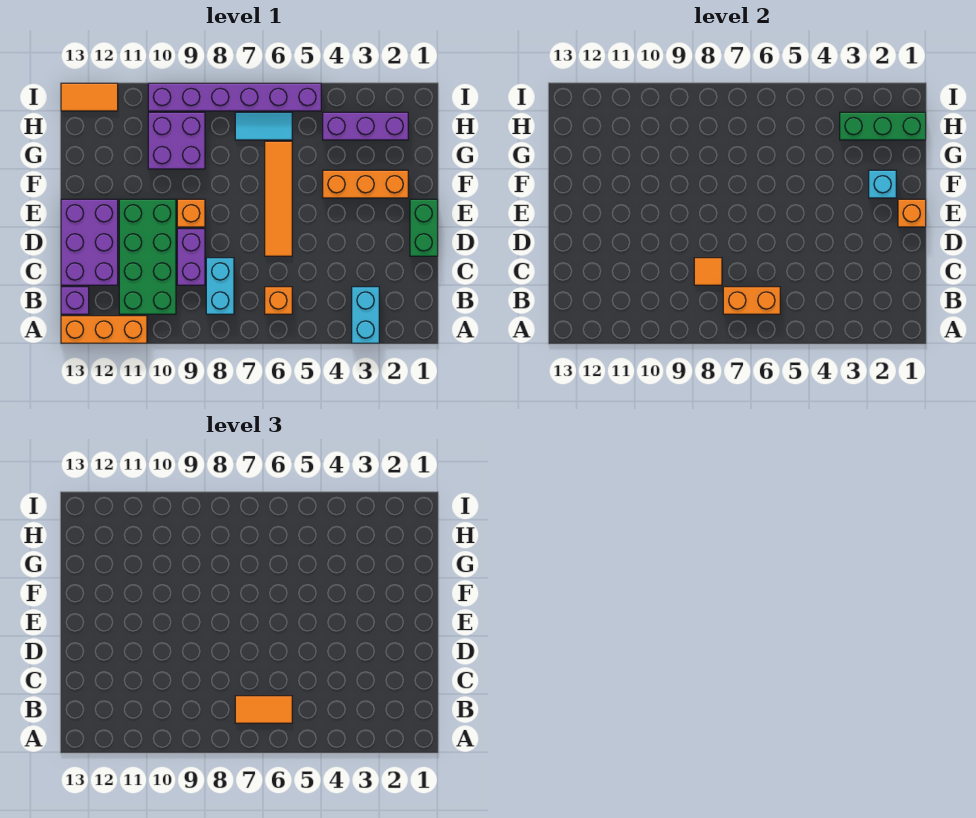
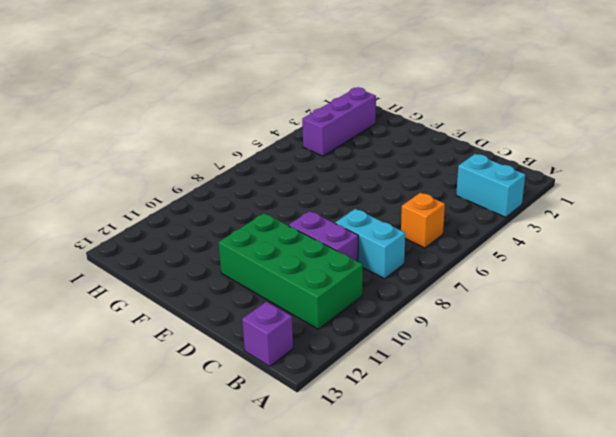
none -> orange brick A11:A13 level 1
none -> purple brick C12:E13 level 1
none -> green brick D1:E1 level 1

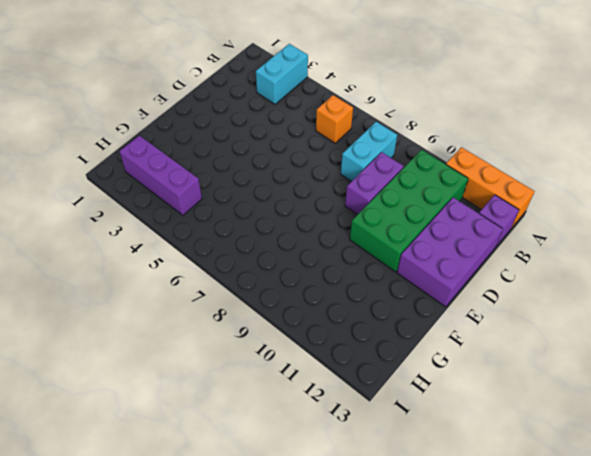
none -> green brick D1:E1 level 1
none -> orange tile D6:G6 level 1
none -> orange brick E9 level 1

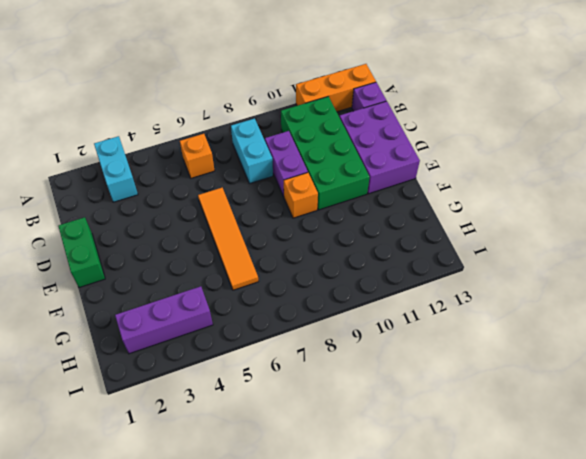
none -> orange brick F2:F4 level 1
none -> purple brick G9:H10 level 1
none -> cyan tile H6:H7 level 1

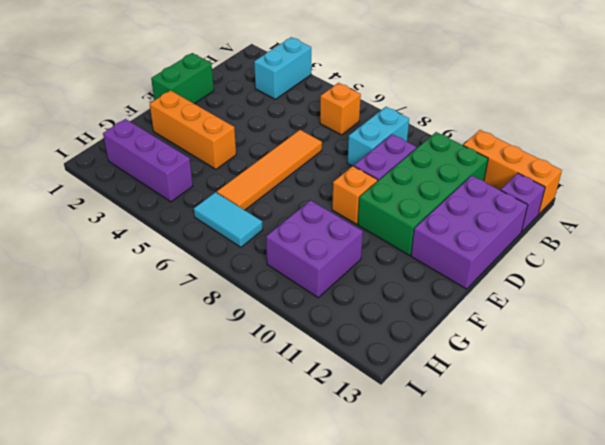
none -> purple brick I5:I10 level 1
none -> orange tile I12:I13 level 1
none -> orange brick B6:B7 level 2

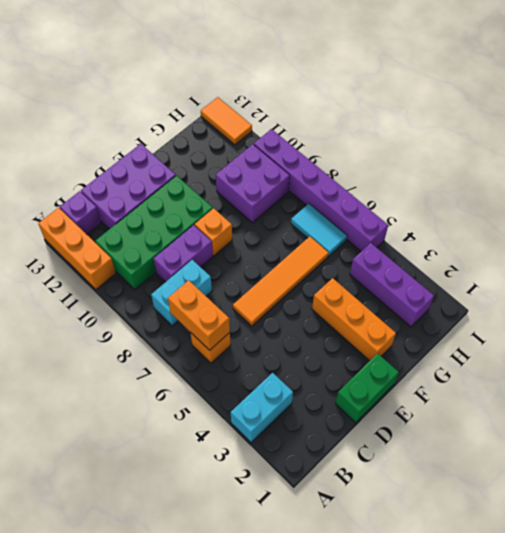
none -> orange tile C8 level 2
none -> orange brick E1 level 2
none -> cyan brick F2 level 2

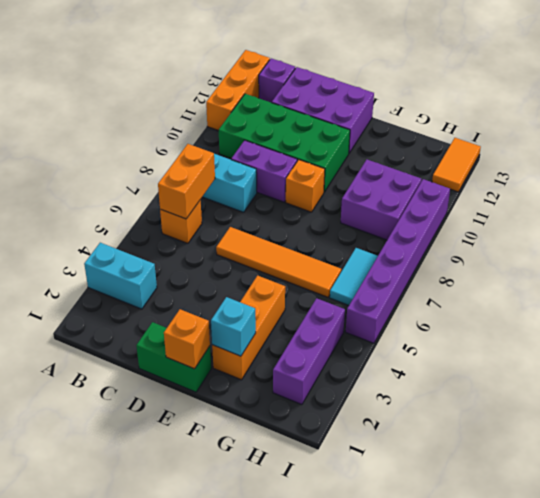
none -> orange tile C8 level 2
none -> green brick H1:H3 level 2
none -> orange tile B6:B7 level 3

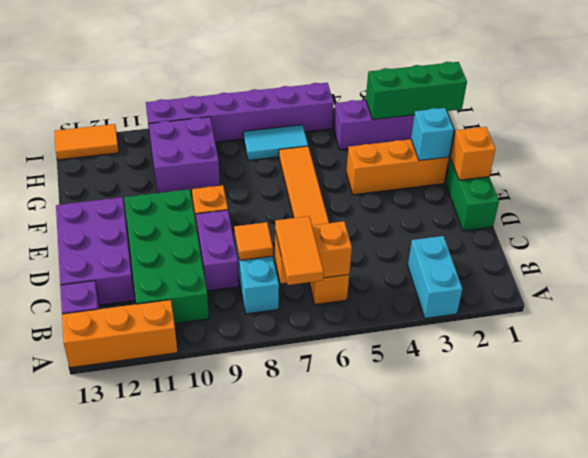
orange tile A7:B7 level 3 -> orange tile B6:B7 level 3

